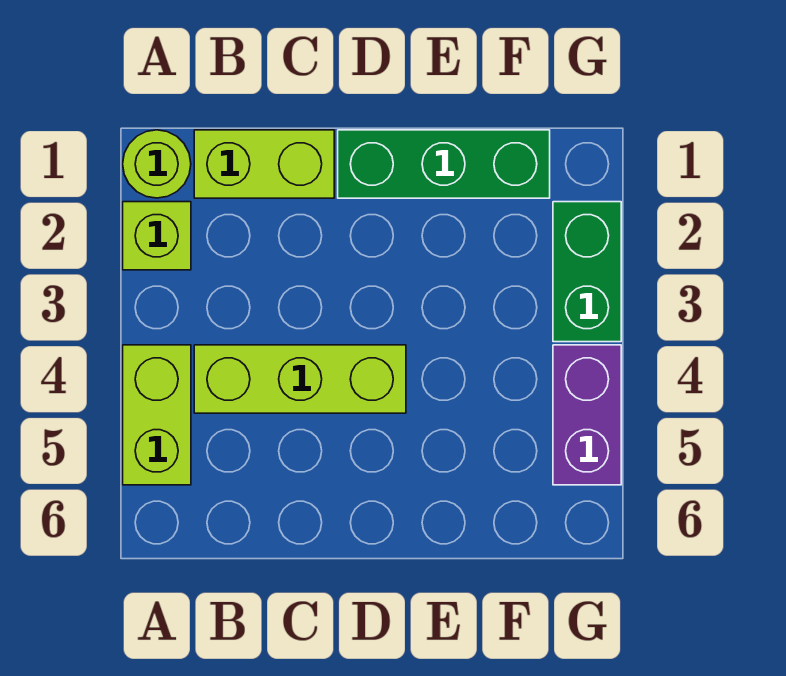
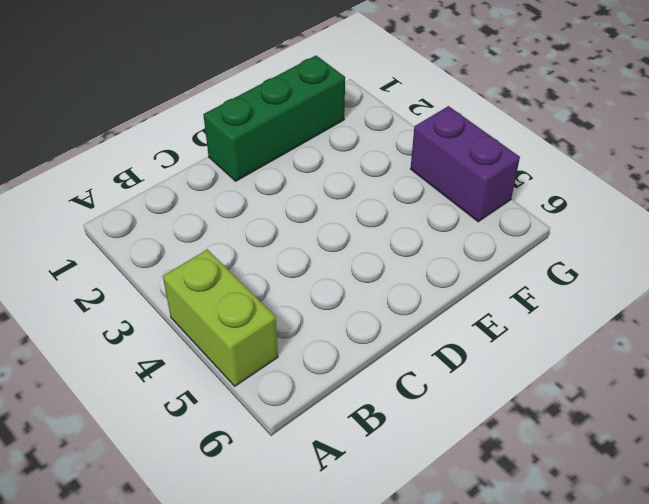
none -> lime round brick A1 level 1
none -> lime brick A2 level 1

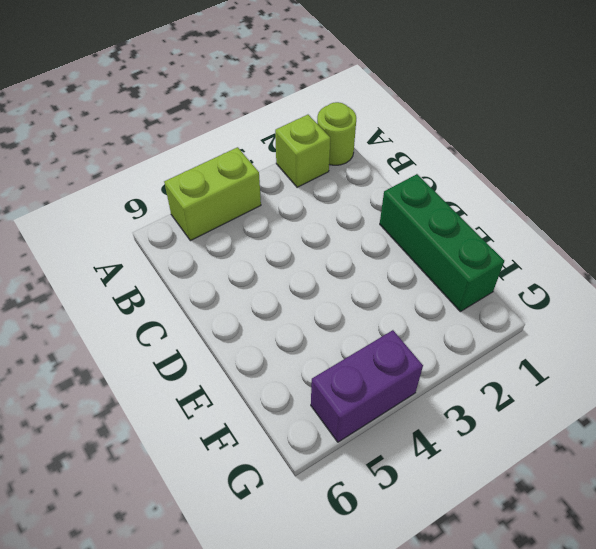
none -> lime brick B1:C1 level 1
none -> lime brick B4:D4 level 1

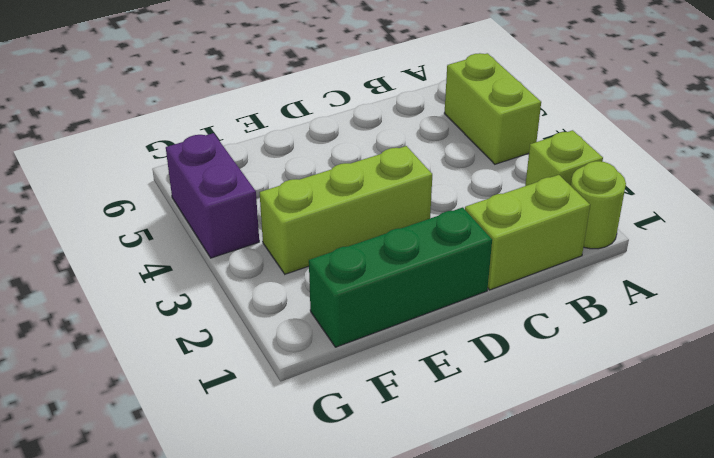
lime brick D3:F3 level 1 -> lime brick B4:D4 level 1
none -> green brick G2:G3 level 1

